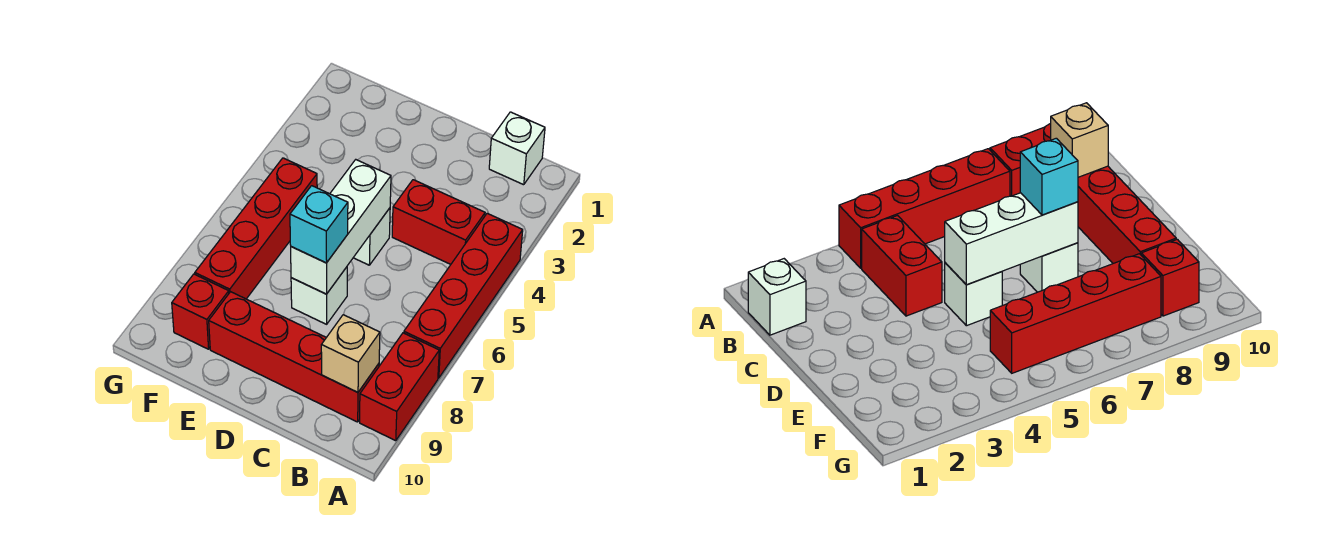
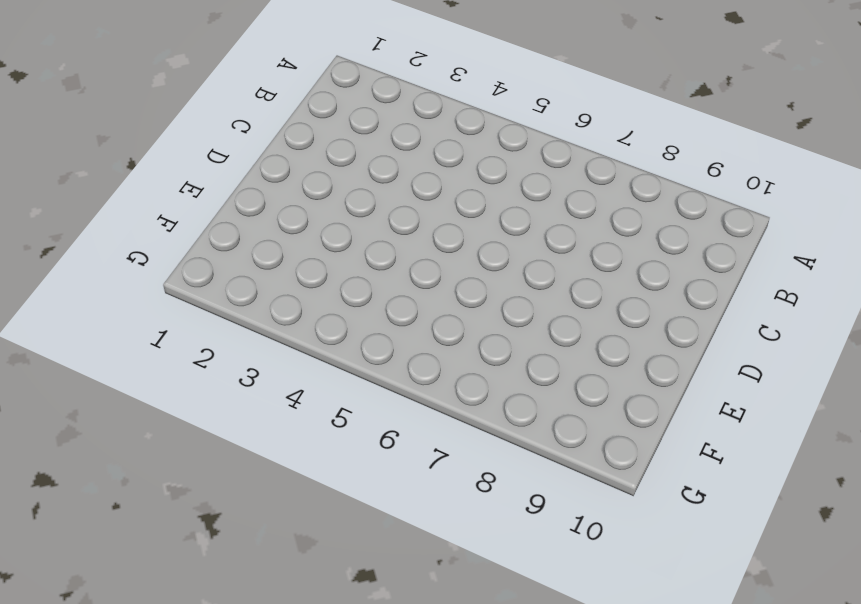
none -> red brick A4:A7 level 1
none -> red brick A8:A9 level 1
none -> white brick B1 level 1

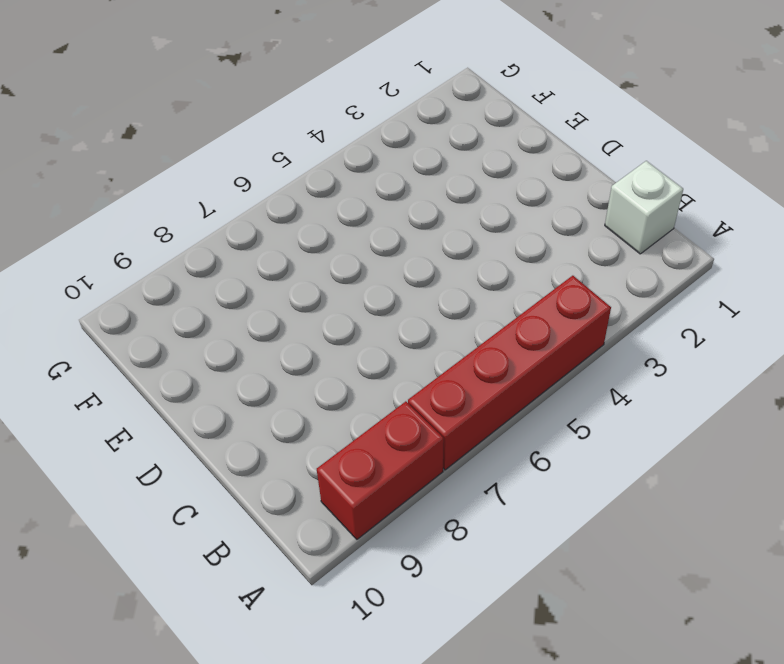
none -> red brick B4:C4 level 1
none -> red brick B9:E9 level 1
none -> white brick D5 level 1

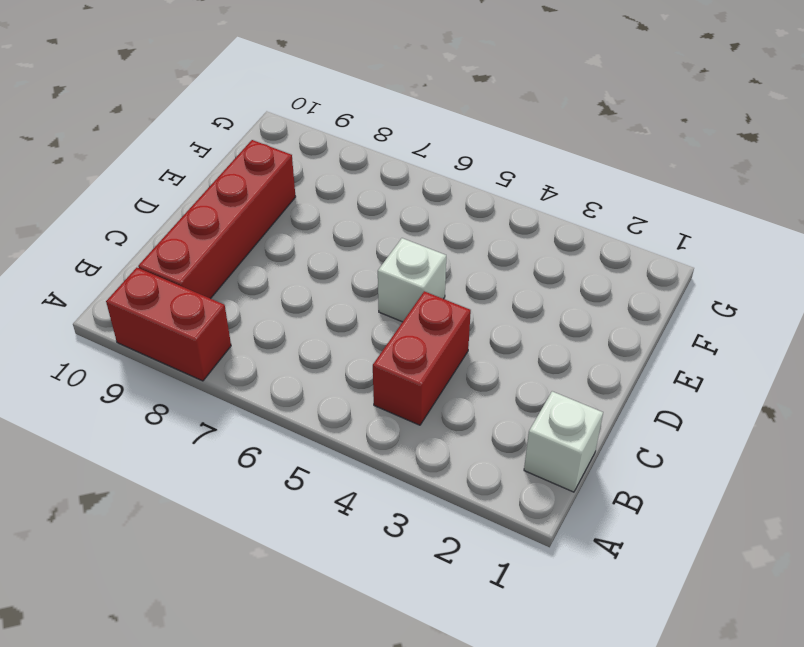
none -> red brick A4:A7 level 1
none -> white brick D7 level 1
none -> red brick F5:F8 level 1

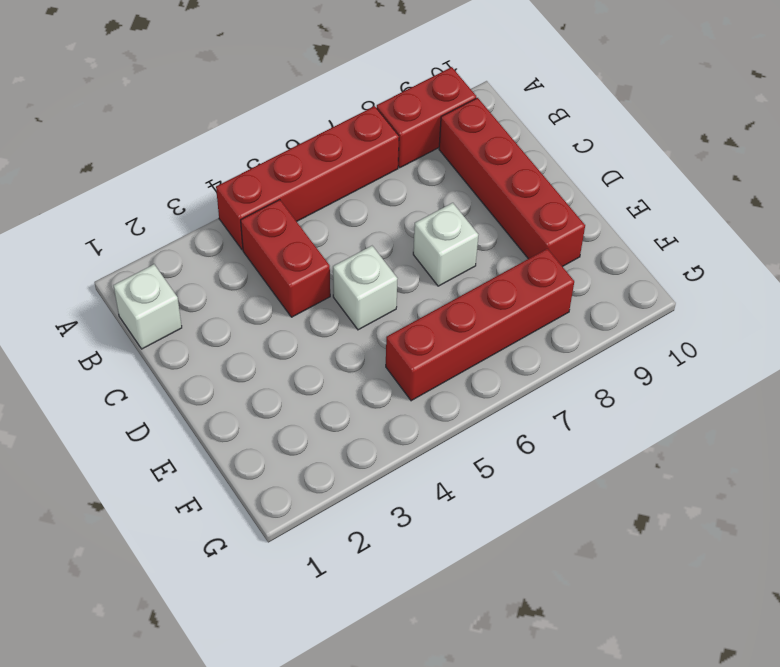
none -> red brick F9 level 1
none -> tan brick B9 level 2
none -> white brick D5:D7 level 2

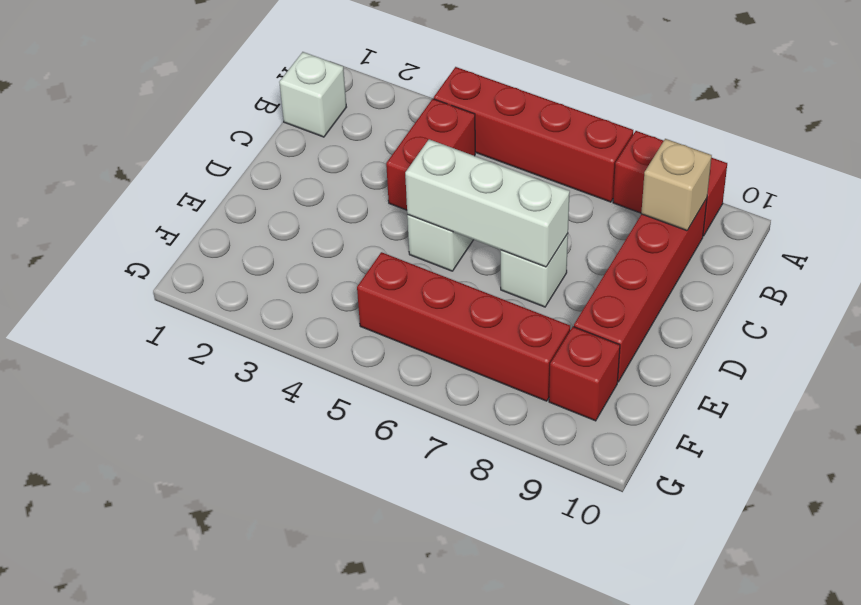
none -> cyan brick D7 level 3

